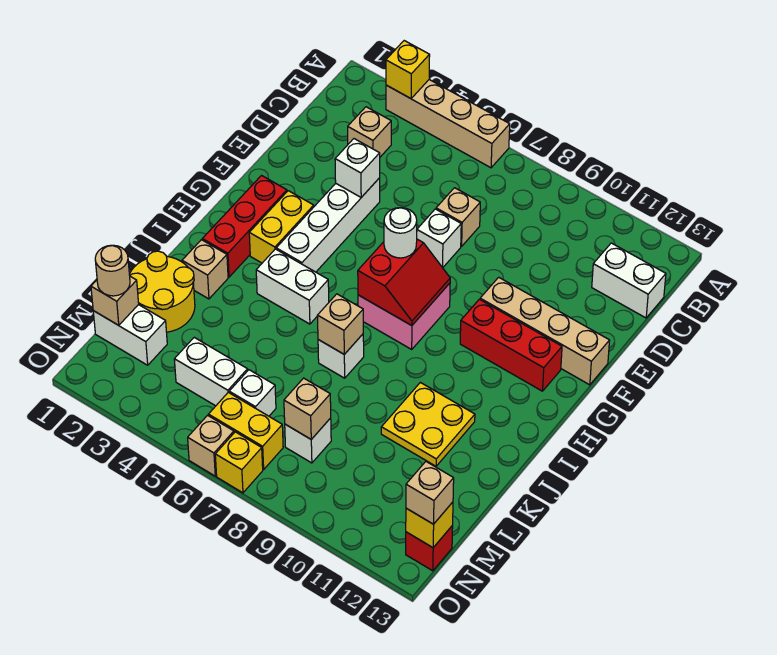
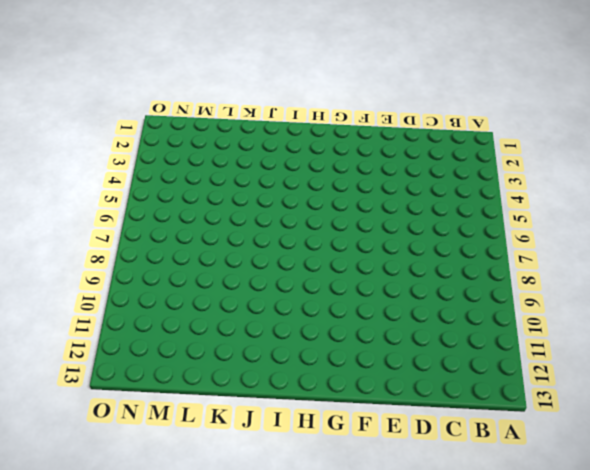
none -> tan brick A3:A6 level 1
none -> tan brick C3 level 1
none -> white brick C12:C13 level 1
none -> tan brick D7 level 1

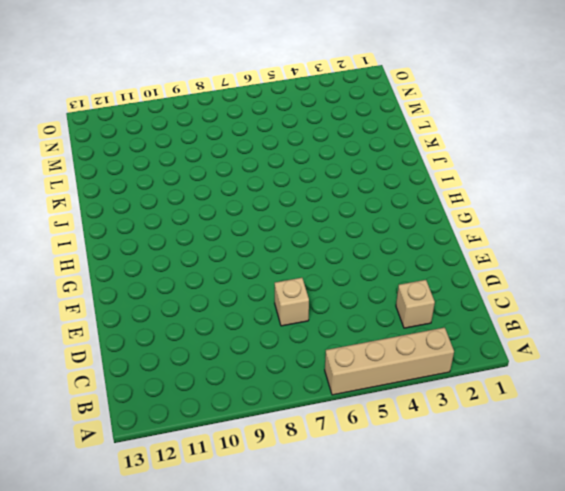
none -> white brick C12:C13 level 1
none -> white brick E4:H4 level 1
none -> white brick E7 level 1
none -> tan brick F10:F13 level 1

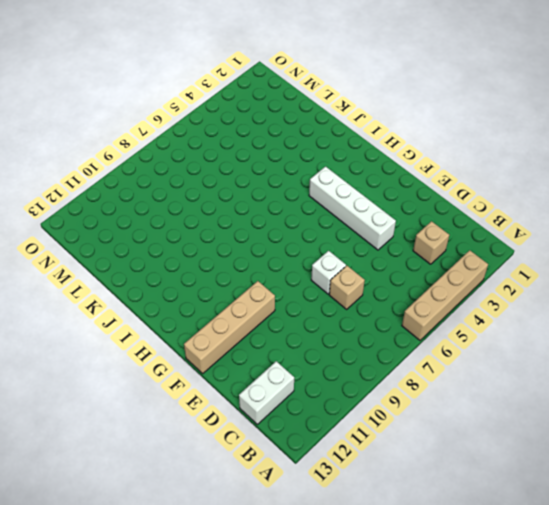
none -> red brick G2:I2 level 1
none -> yellow brick G3:H3 level 1
none -> pink brick G7:H8 level 1
none -> red brick G10:G12 level 1

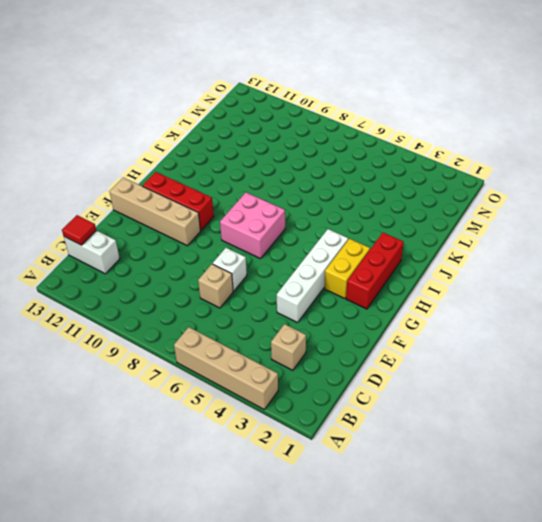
red tile C13 level 2 -> none
none -> white brick I4:I5 level 1
none -> tan brick J2 level 1
none -> white brick J7 level 1
none -> yellow plate J10:K11 level 1

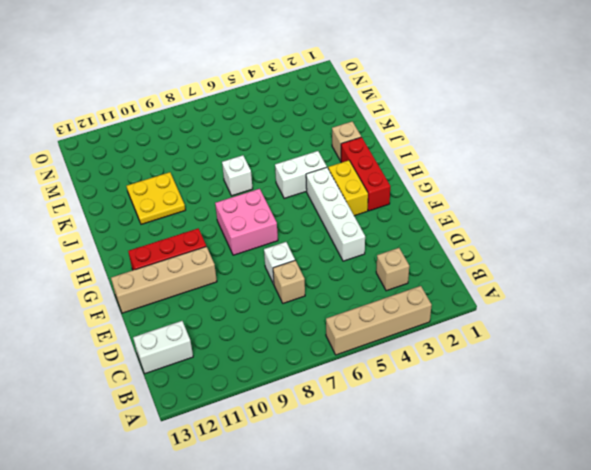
none -> yellow round brick K1:L2 level 1
none -> white brick M1:M2 level 1
none -> white brick M4:M5 level 1
none -> white brick M6 level 1

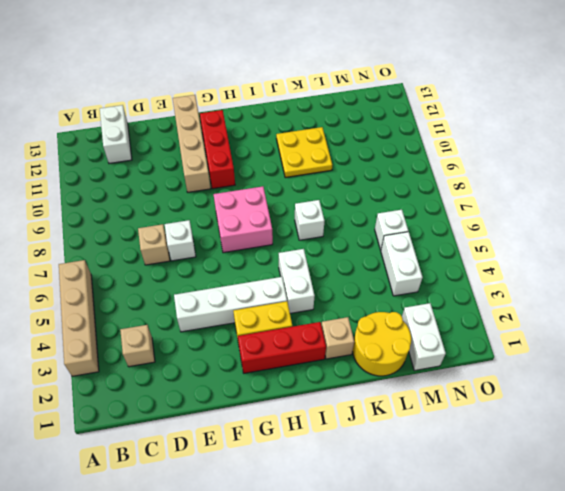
none -> white brick M8 level 1
none -> yellow brick N6:N7 level 1
none -> red brick N13 level 1
none -> tan brick O6 level 1

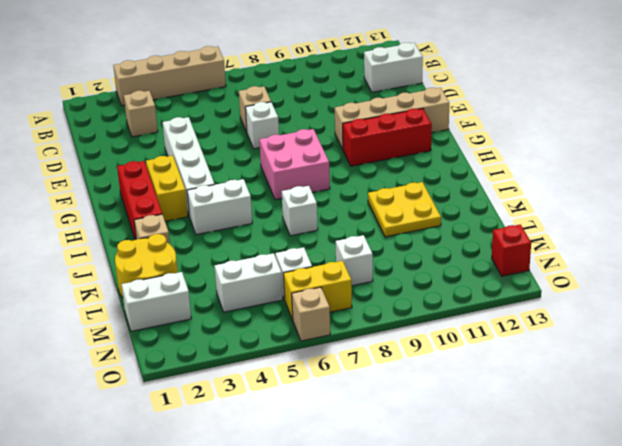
none -> yellow brick O7 level 1
none -> yellow brick A3 level 2
none -> white brick E4 level 2
none -> red slope G7:H8 level 2 top 7

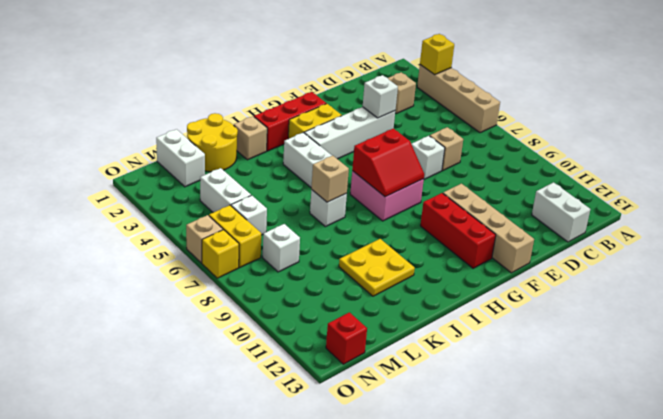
none -> tan brick M1 level 2
none -> tan brick M8 level 2
none -> yellow brick N13 level 2
none -> white round brick G7 level 3

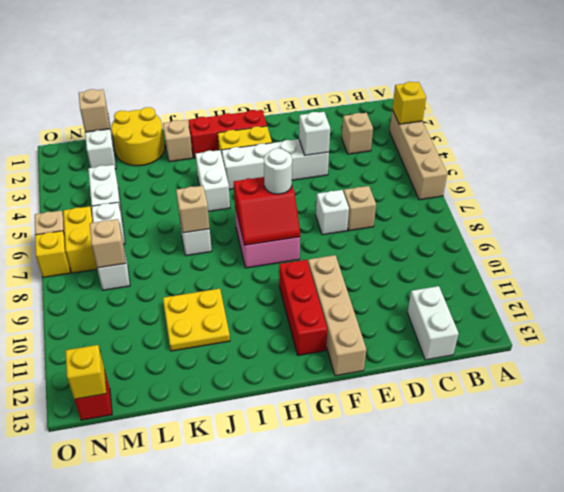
none -> tan round brick M1 level 3
none -> tan brick N13 level 3

